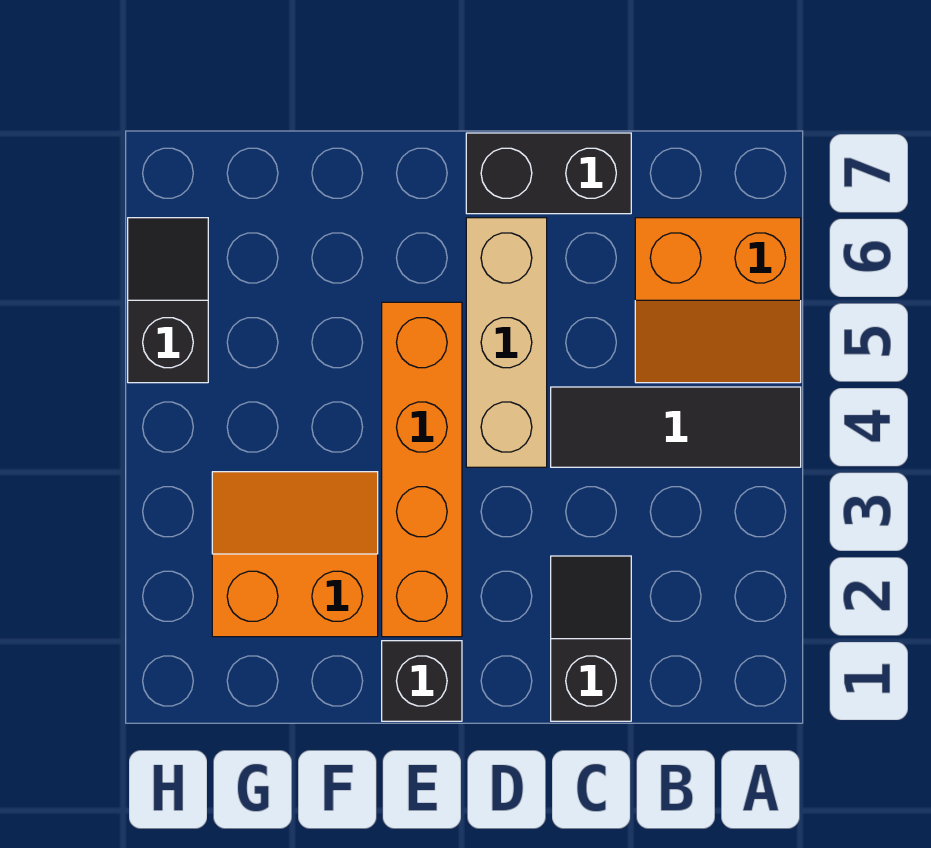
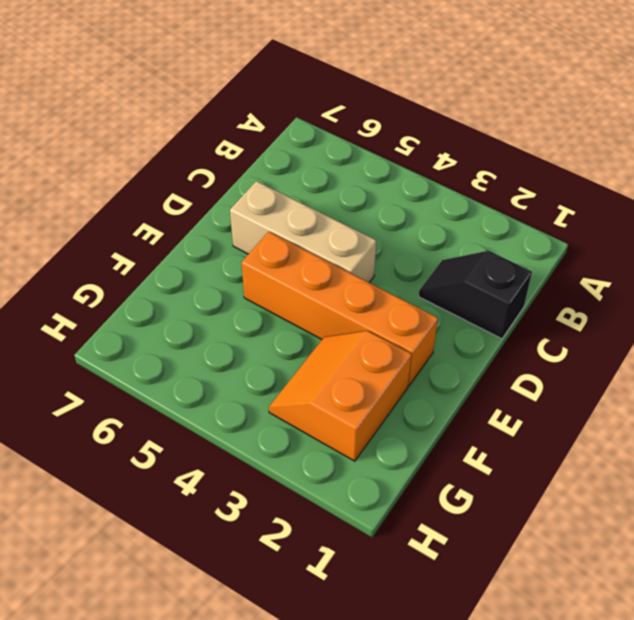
none -> black tile A4:C4 level 1
none -> orange slope A5:B6 level 1 top 6

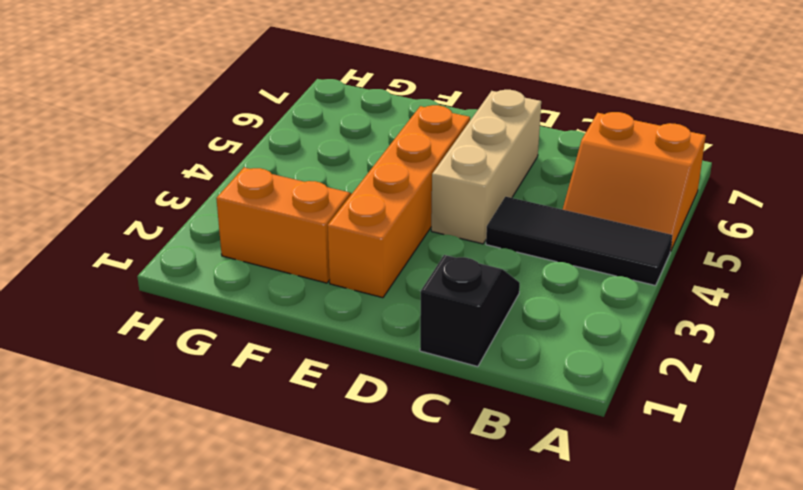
none -> black brick C7:D7 level 1
none -> black brick E1 level 1

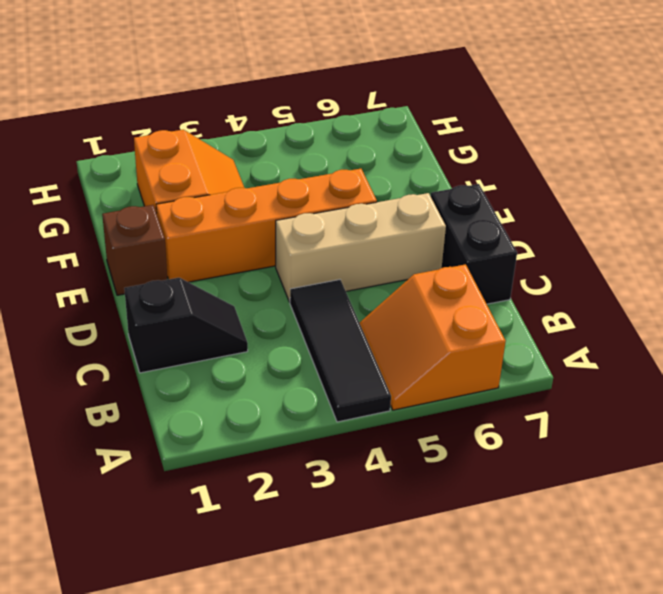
brown brick E1 level 1 -> black brick E1 level 1
none -> black slope H5:H6 level 1 top 5

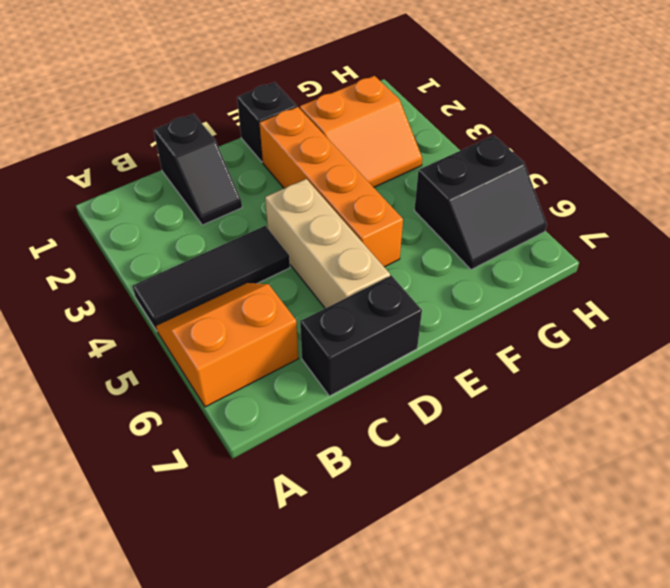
black slope G5:H6 level 1 top 5 -> black slope H5:H6 level 1 top 5

